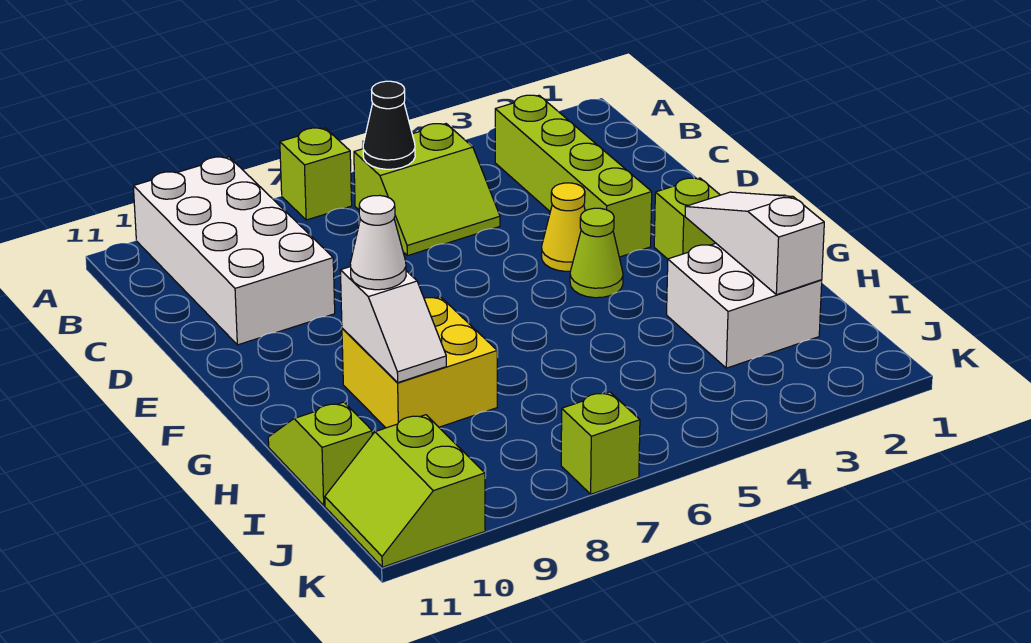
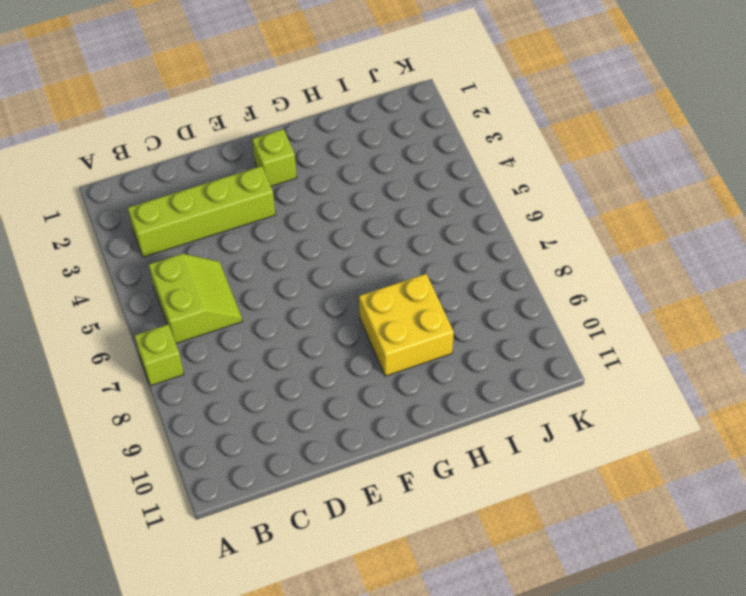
none -> white brick A9:D10 level 1
none -> yellow cone E4 level 1
none -> lime cone F4 level 1

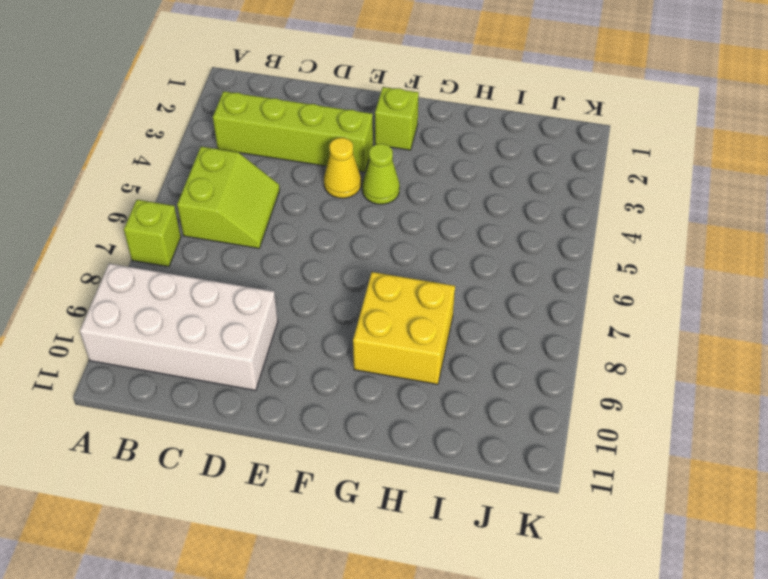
none -> white brick H2:I3 level 1
none -> lime slope H11:I11 level 1 top I
none -> lime slope J10:K11 level 1 top 10

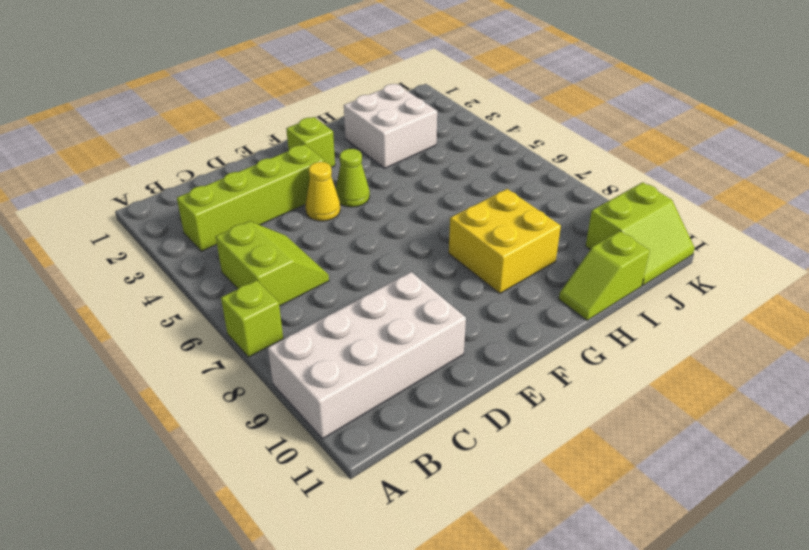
none -> lime brick K7 level 1
none -> black cone B6 level 2
none -> white slope G2:I2 level 2 top I

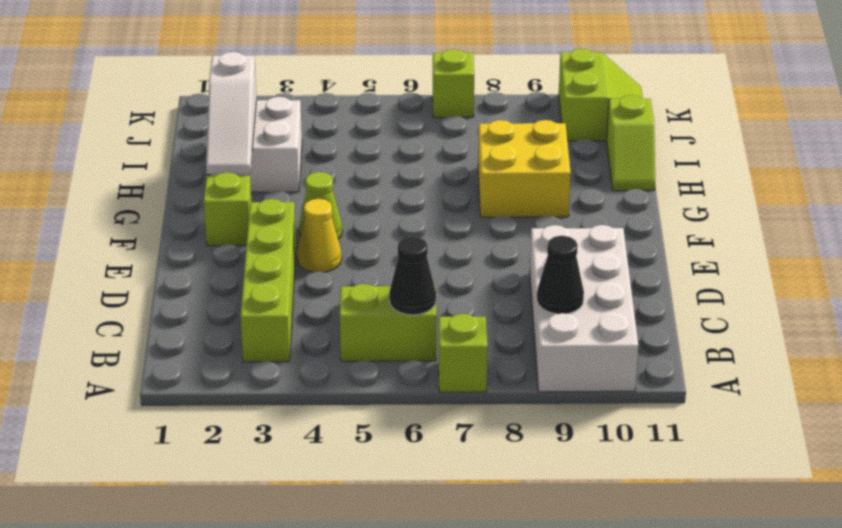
black cone B9 level 2 -> none
none -> white slope G9:H9 level 2 top G
none -> white cone G9 level 3

